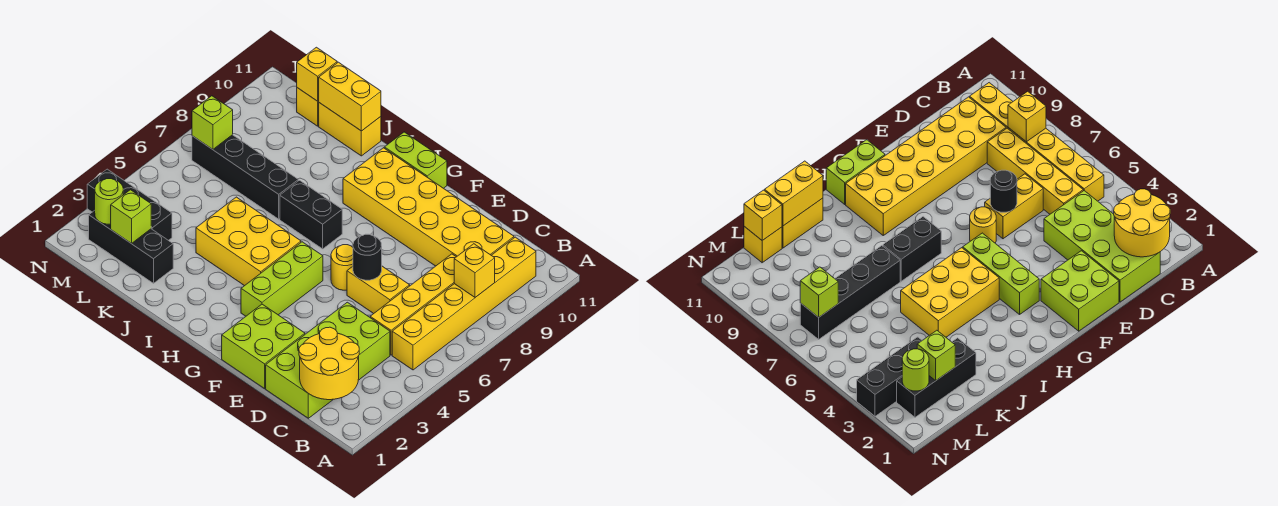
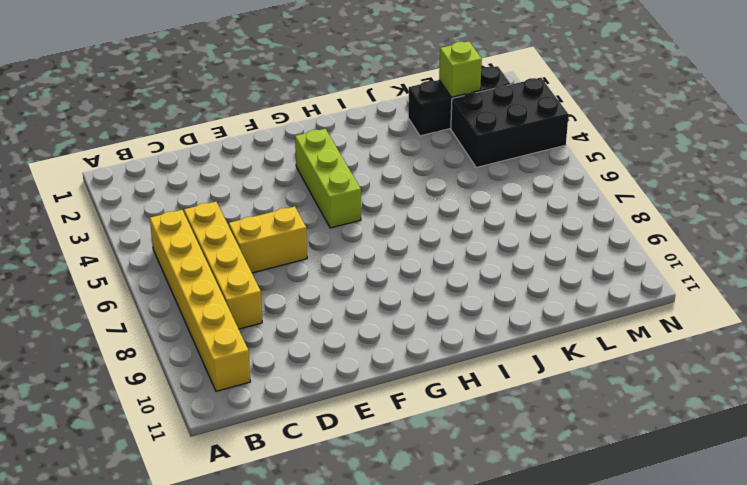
black brick L3:N4 level 1 -> black brick L3:N3 level 1
none -> lime brick C1:D4 level 1
none -> yellow brick C9:H10 level 1
none -> lime brick E1:F2 level 1

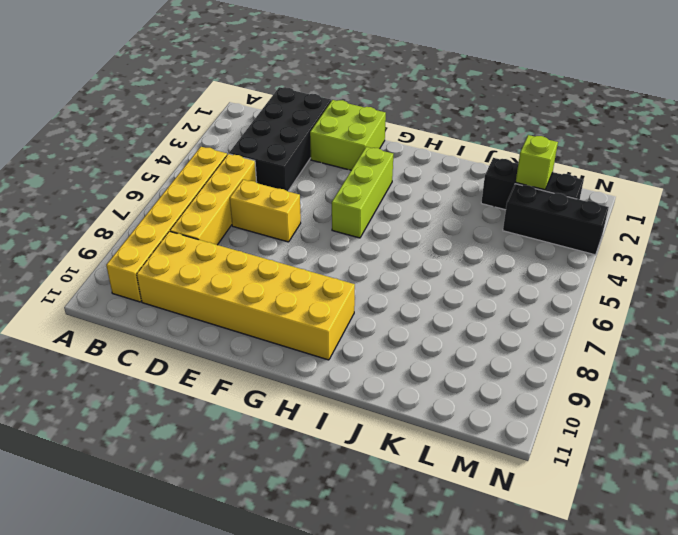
black brick C1:D4 level 1 -> lime brick C1:D4 level 1
none -> yellow round brick F6 level 1
none -> lime brick G11:H11 level 1
none -> yellow brick H4:J5 level 1

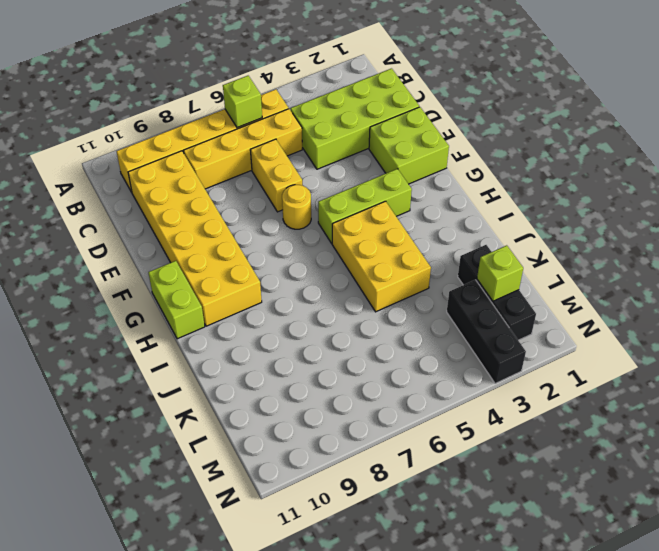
lime brick B6 level 2 -> lime brick M7 level 2
none -> black brick H7:I7 level 1
none -> black brick J7:M7 level 1
none -> yellow brick J11:K11 level 1

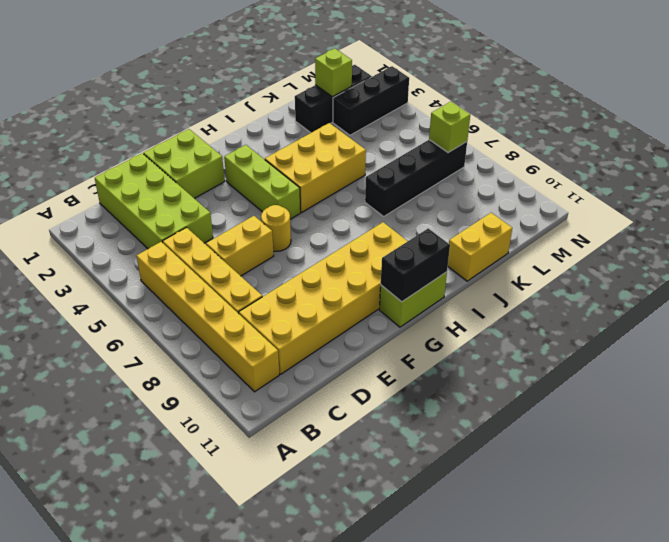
black brick G11:H11 level 2 -> black brick H7:I7 level 1
none -> yellow brick L11 level 1
none -> yellow round brick B1:C2 level 2
none -> yellow brick B8 level 2

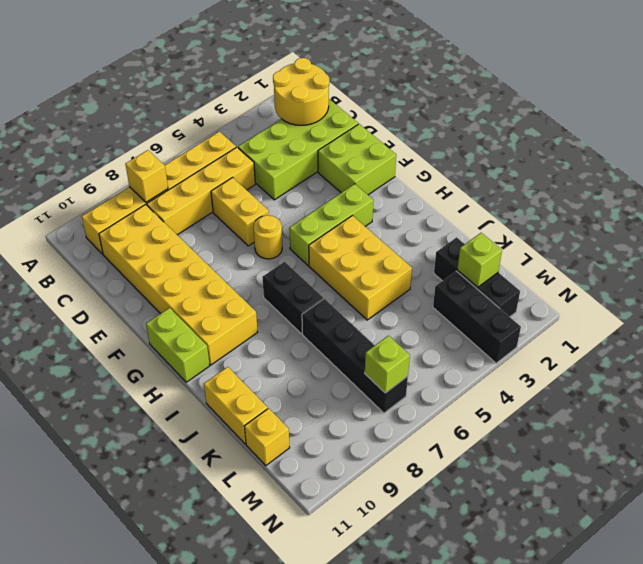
none -> black round brick E6 level 2
none -> yellow brick J11:K11 level 2
none -> yellow brick L11 level 2

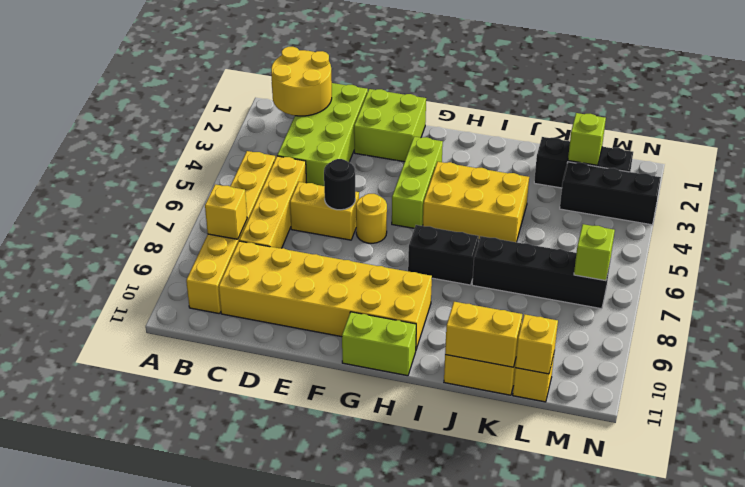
none -> lime round brick M2 level 2

